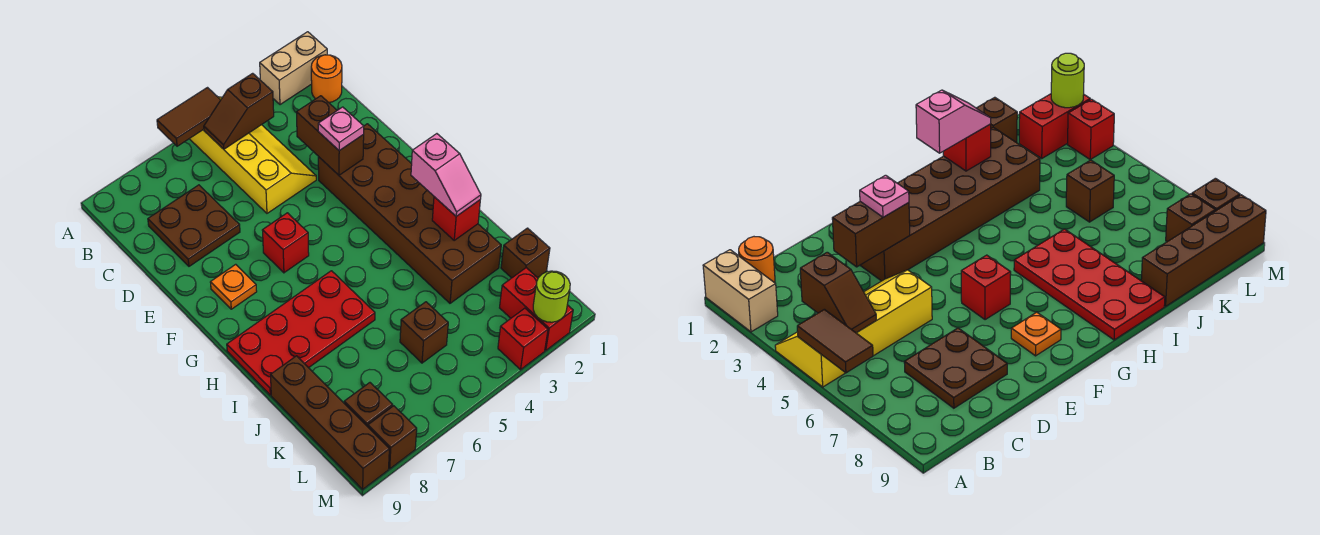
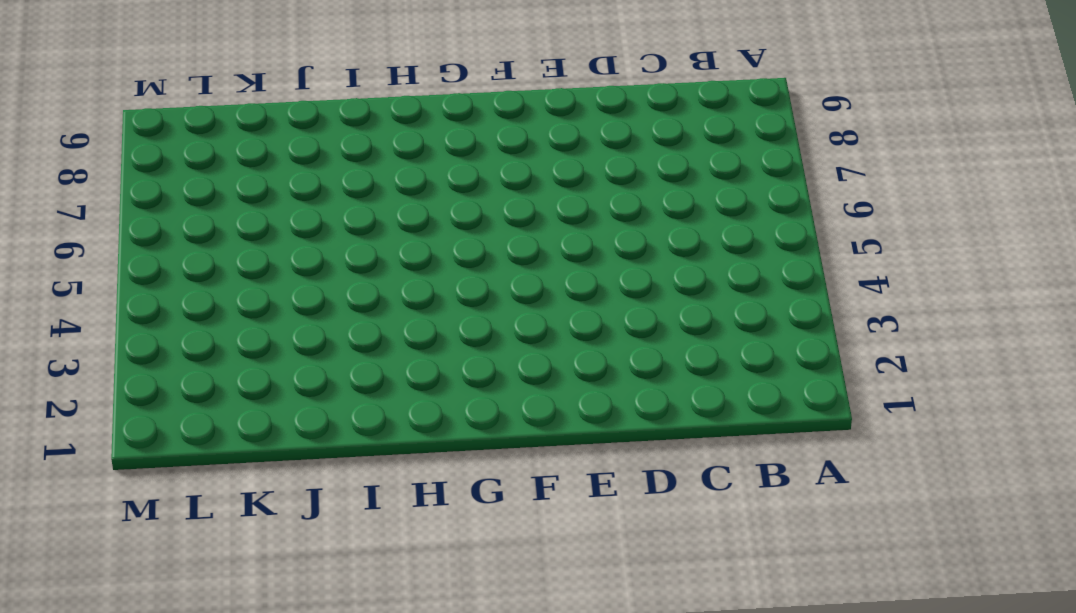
none -> tan brick A1:A2 level 1
none -> yellow slope A4:D5 level 1 top 5
none -> orange round brick B1 level 1

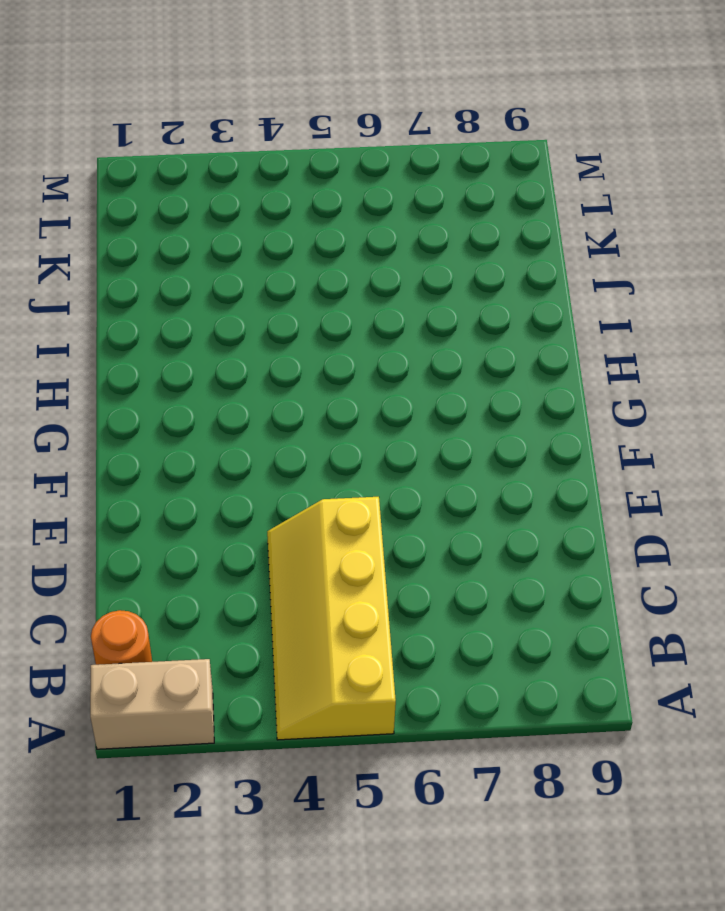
none -> brown plate C7:D8 level 1
none -> brown brick E2:J3 level 1
none -> red brick F6 level 1

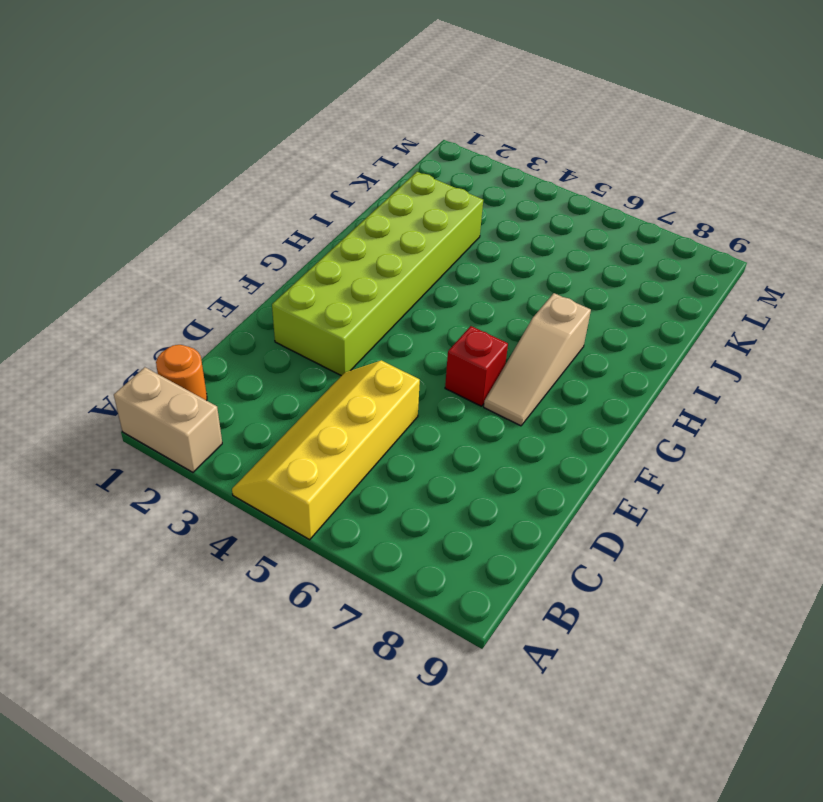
lime brick E2:J3 level 1 -> brown brick E2:J3 level 1
tan slope F7:H7 level 1 top H -> red plate H6:I9 level 1
none -> brown plate C7:D8 level 1
none -> orange plate F8 level 1
none -> brown brick J9:M9 level 1

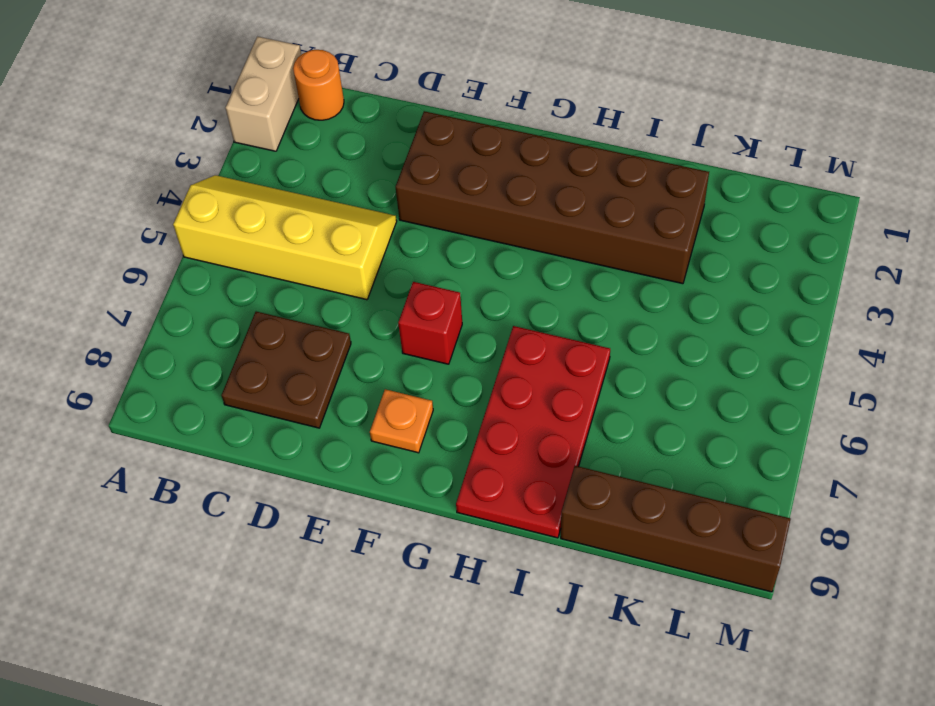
none -> brown brick K1 level 1
none -> brown brick K5 level 1
none -> red brick L2:M2 level 1

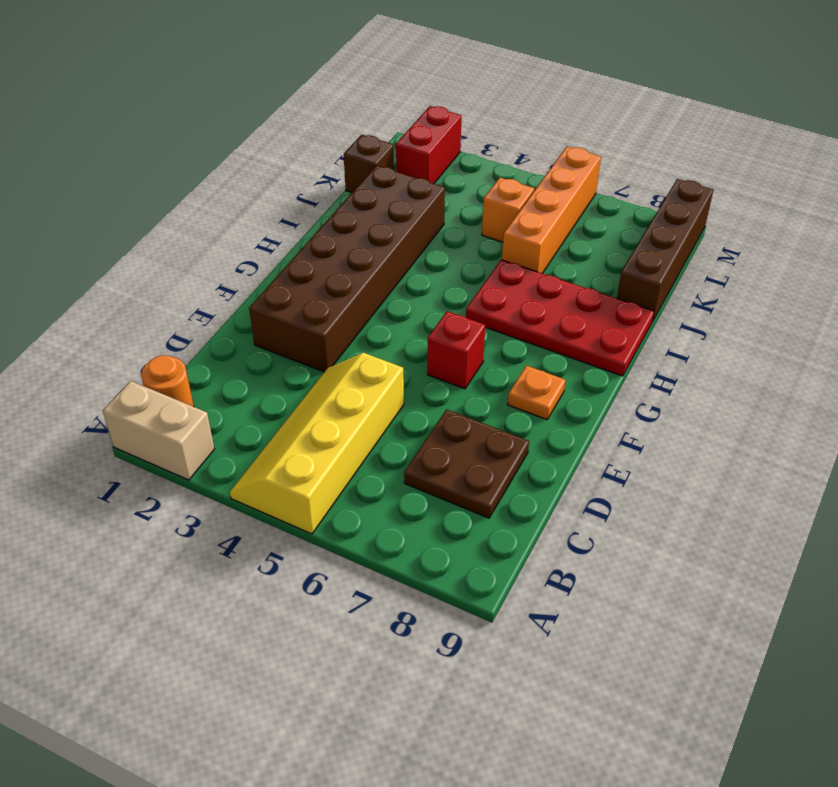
orange brick J6:M6 level 1 -> none
orange brick K5 level 1 -> brown brick K5 level 1
none -> brown brick L8 level 1
none -> red brick M3 level 1
none -> brown brick M8 level 1

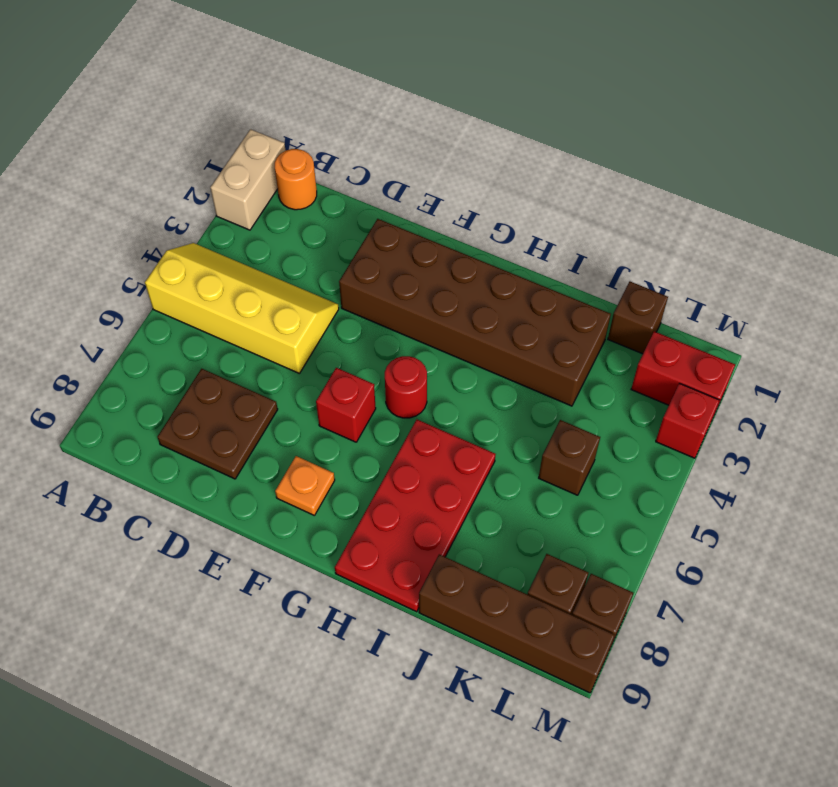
red round brick G5 level 1 -> none
none -> brown tile A5:A6 level 2
none -> brown slope B4:B5 level 2 top 4
none -> brown brick D3:E3 level 2

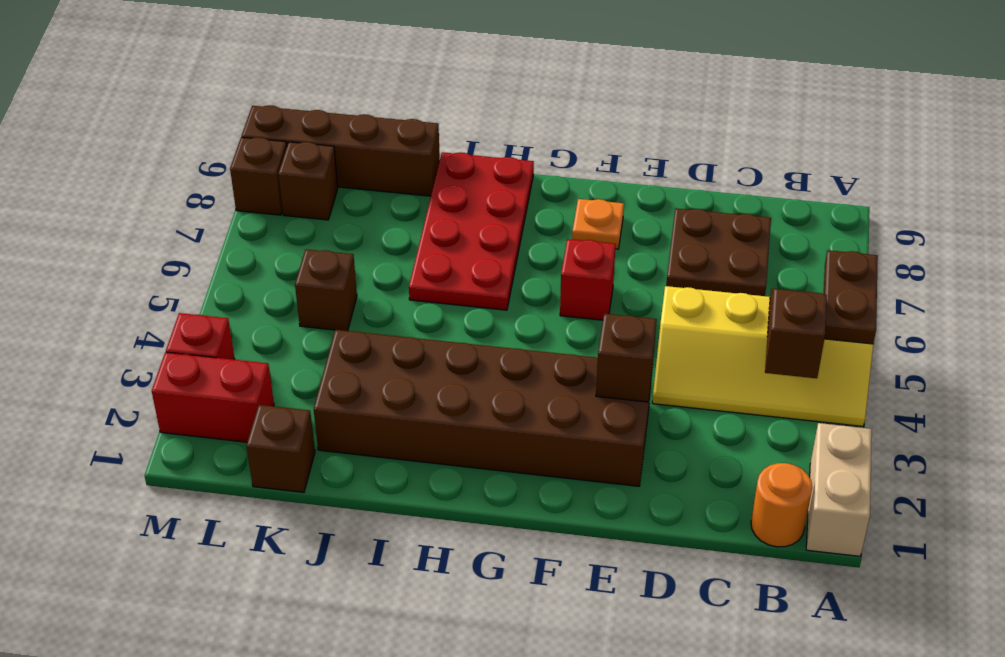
brown plate A5:A6 level 2 -> brown tile A5:A6 level 2
brown brick E3 level 2 -> brown brick D3:E3 level 2
none -> red brick I2 level 2
none -> lime round brick M2 level 2
none -> pink plate E3 level 3

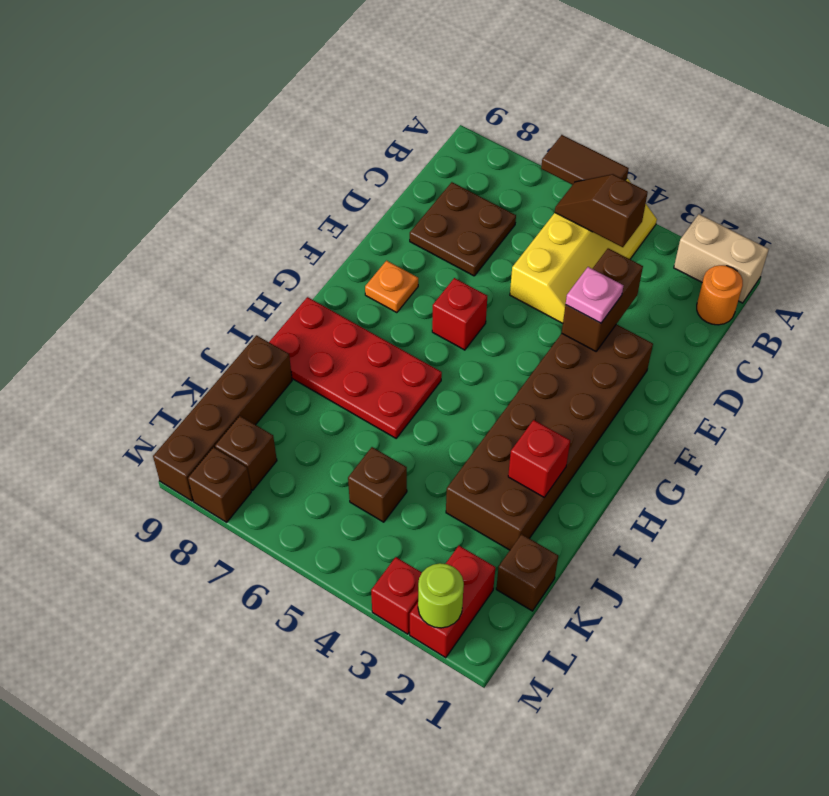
none -> pink slope H2:I2 level 3 top H

